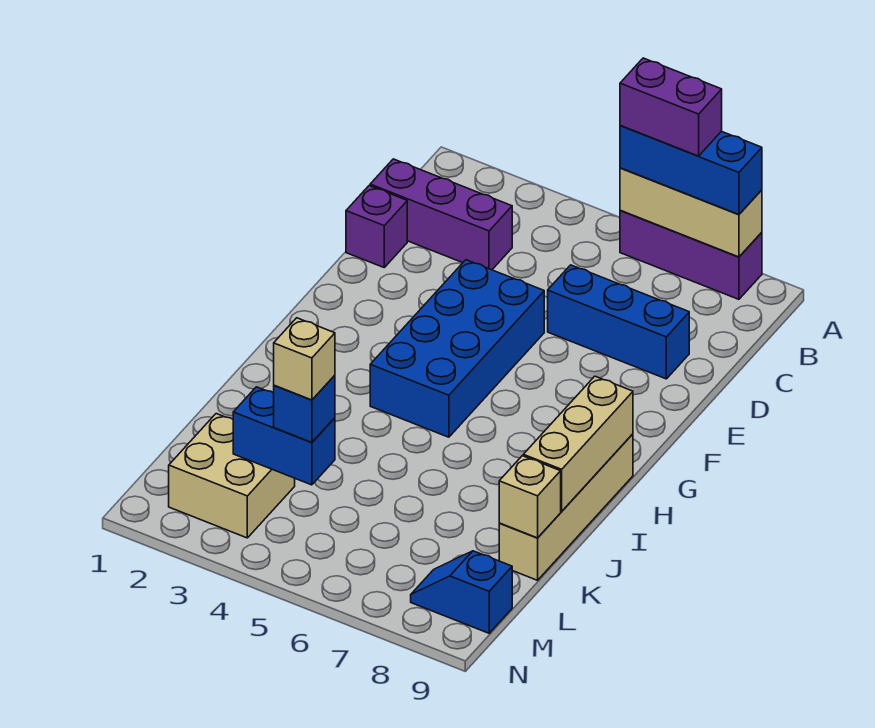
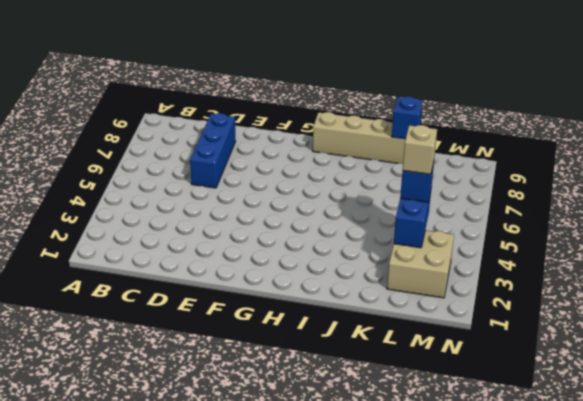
blue brick K9 level 2 -> tan brick K9 level 2
none -> purple brick A6:A8 level 1
none -> purple brick C1:C3 level 1
none -> purple brick D1 level 1

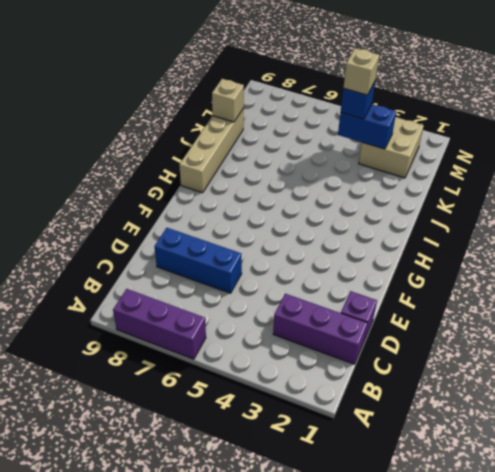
none -> blue brick E4:H5 level 1
none -> blue slope M8:M9 level 1 top 9
none -> tan brick A6:A8 level 2

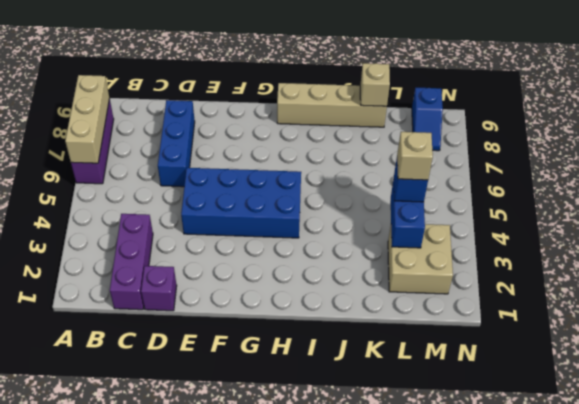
none -> tan brick H9:J9 level 2
none -> blue brick A6:A8 level 3
none -> purple brick A6:A7 level 4

